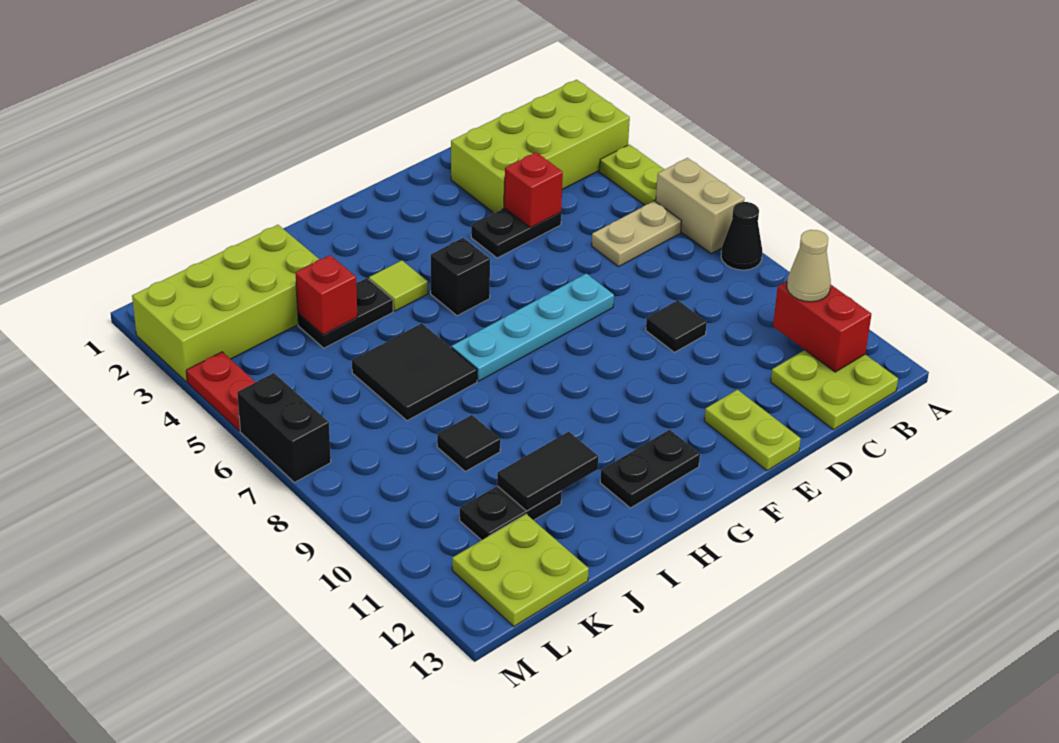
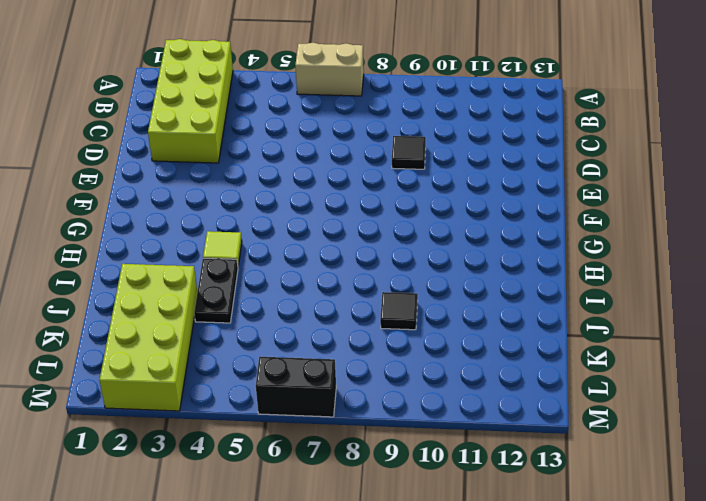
none -> lime plate A4:A5 level 1
none -> black cone A8 level 1
none -> tan plate B6:C6 level 1

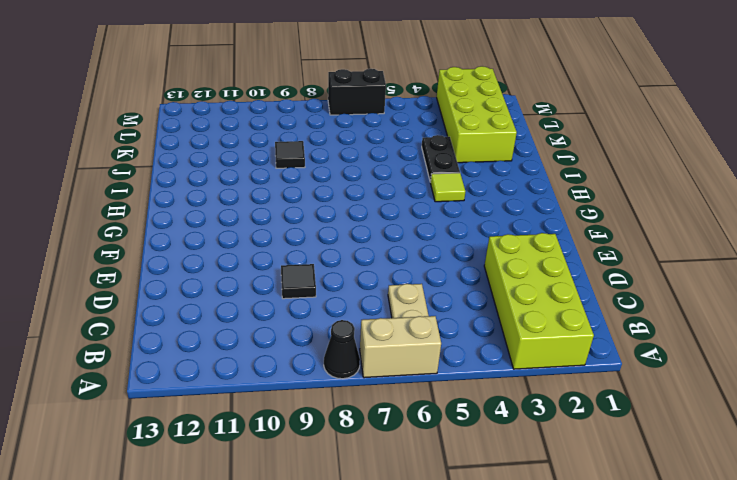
none -> lime plate A4:A5 level 1
none -> lime plate B12:C13 level 1
none -> black plate D4:E4 level 1

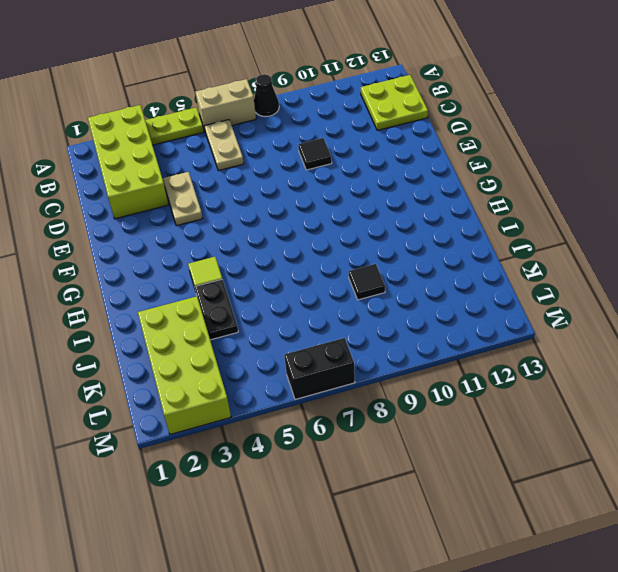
tan plate D4:E4 level 1 -> black plate D4:E4 level 1
none -> cyan plate E7:H7 level 1
none -> lime plate E12:E13 level 1
none -> black brick G5 level 1

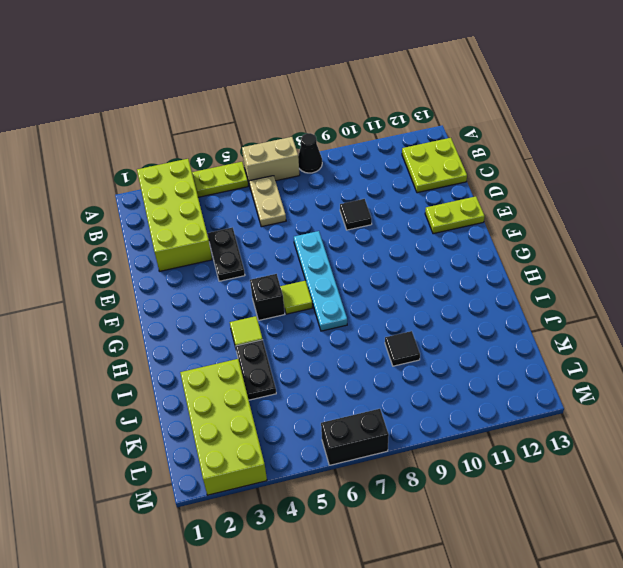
lime tile G6 level 1 -> none
none -> black plate G12:H12 level 1
none -> black tile I6:J7 level 1
none -> black plate J11:K11 level 1

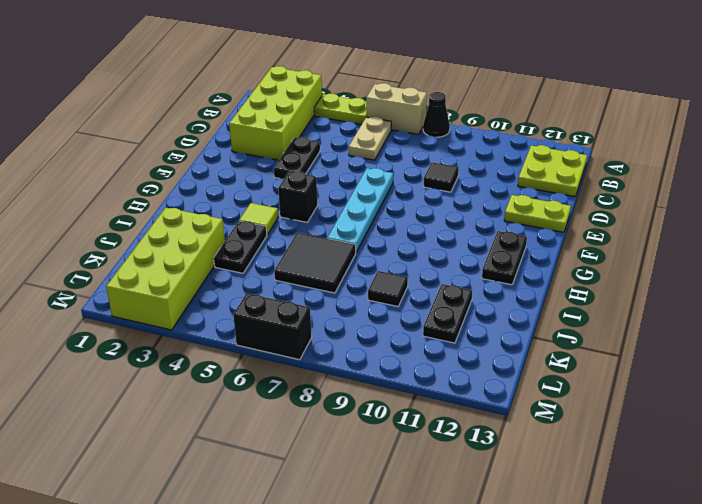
none -> lime plate K12:L13 level 1
none -> red plate M4:M5 level 1
none -> red brick B11:B12 level 2

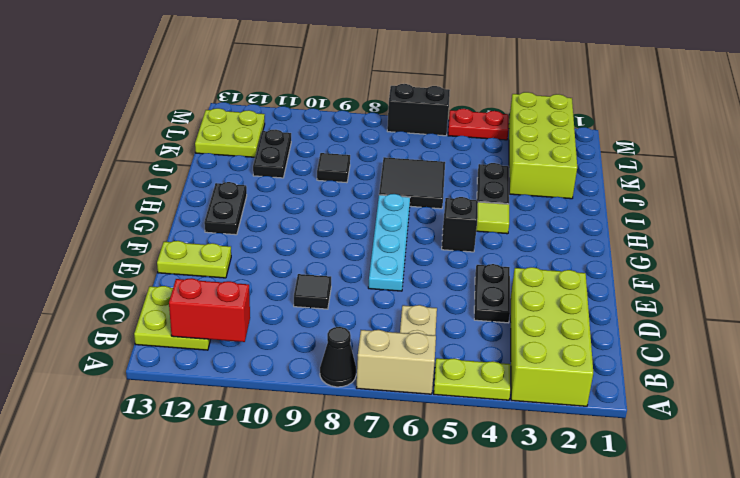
none -> red brick D4 level 2
none -> black tile I11:J11 level 2
none -> red brick J4 level 2

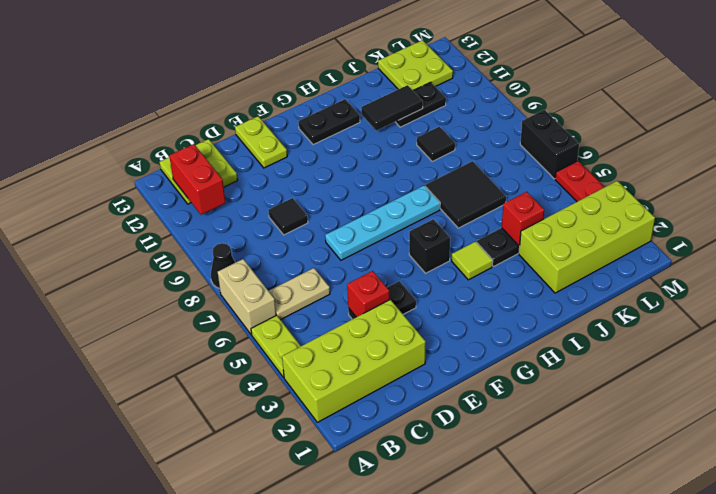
none -> tan cone B11 level 3

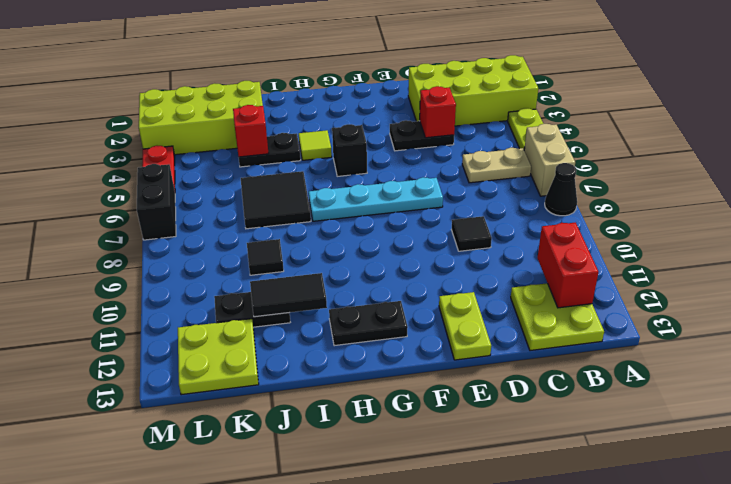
none -> tan cone B11 level 3

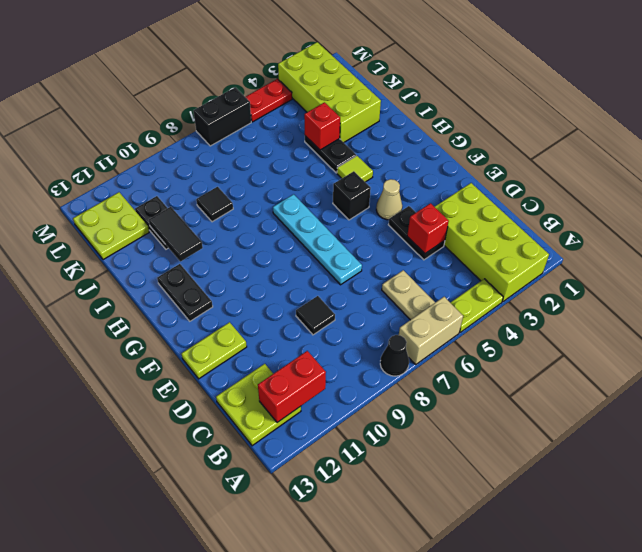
tan cone F4 level 1 -> tan cone B11 level 3
none -> black tile I6:J7 level 1

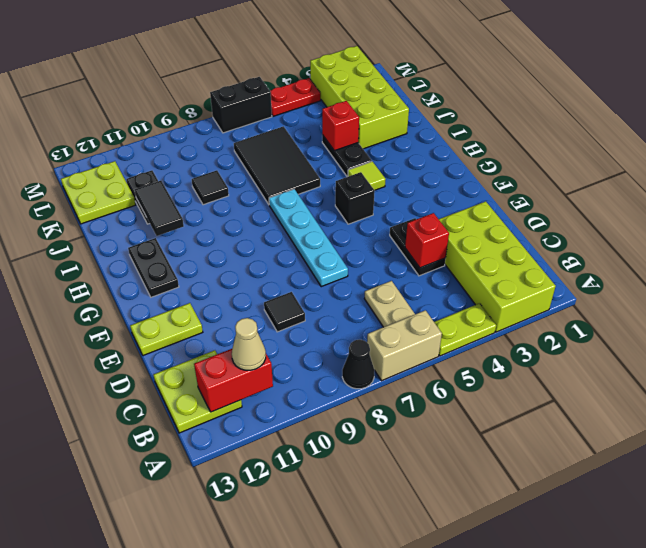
black tile I6:K7 level 1 -> black tile I6:J7 level 1

